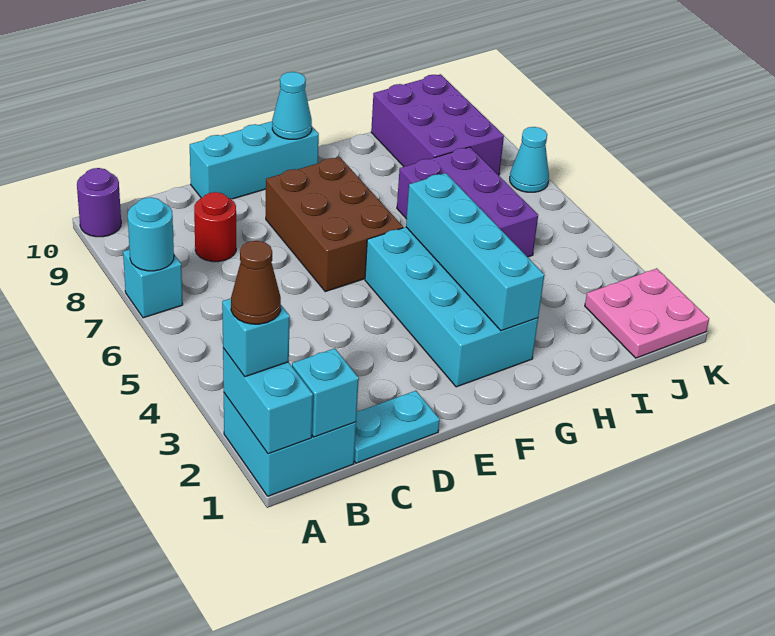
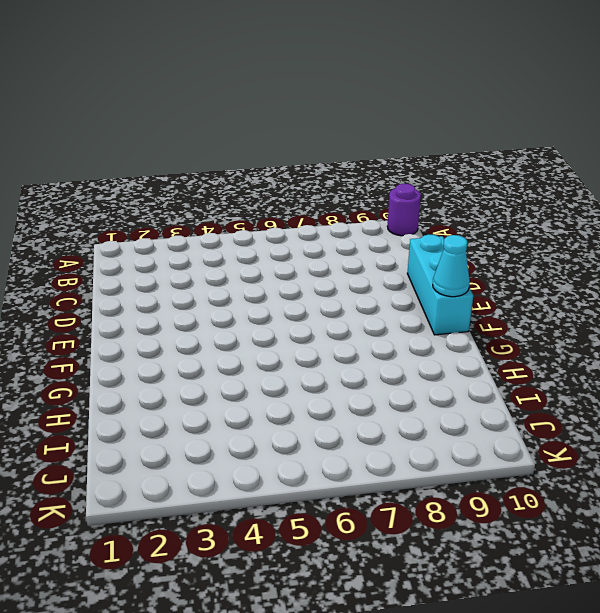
none -> cyan brick A1:B2 level 1
none -> cyan brick A7 level 1
none -> cyan plate C1:D1 level 1

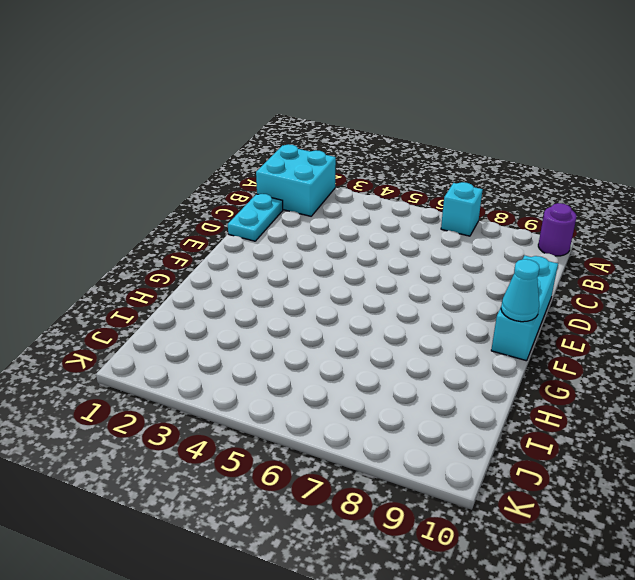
none -> red round brick C8 level 1
none -> brown brick E6:F8 level 1
none -> cyan brick F2:G5 level 1

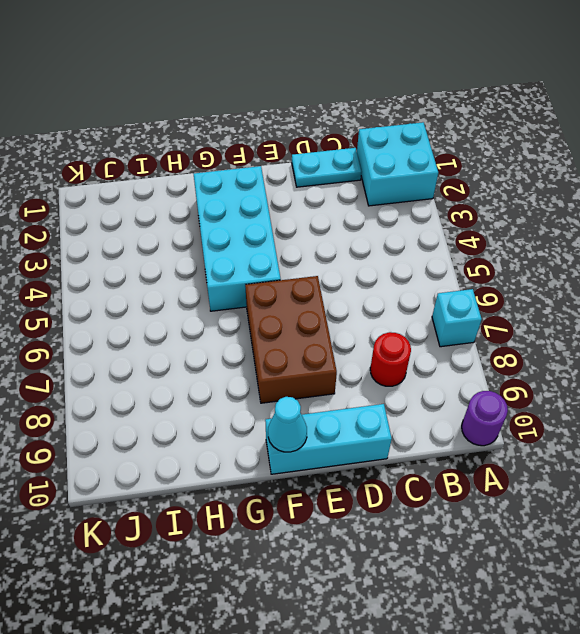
none -> purple brick H5:I7 level 1
none -> purple brick I8:J10 level 1
none -> pink plate J1:K2 level 1

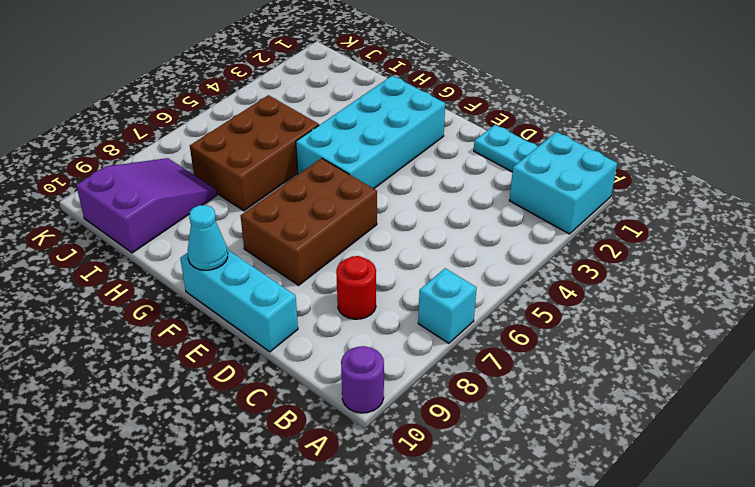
brown brick H5:I7 level 1 -> purple brick H5:I7 level 1
purple slope I8:J10 level 1 top 10 -> purple brick I8:J10 level 1
none -> pink plate J1:K2 level 1
none -> cyan cone K7 level 1
none -> cyan brick A1:A2 level 2

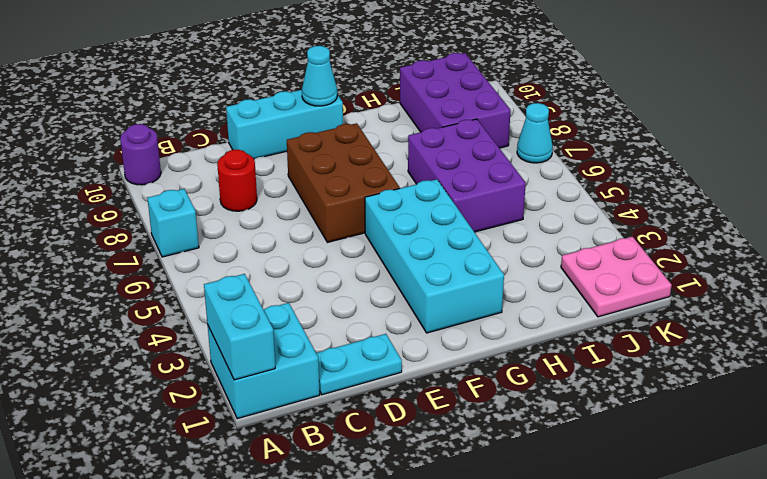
none -> cyan round brick A7 level 2
none -> cyan brick B1 level 2
none -> cyan brick G2:G5 level 2

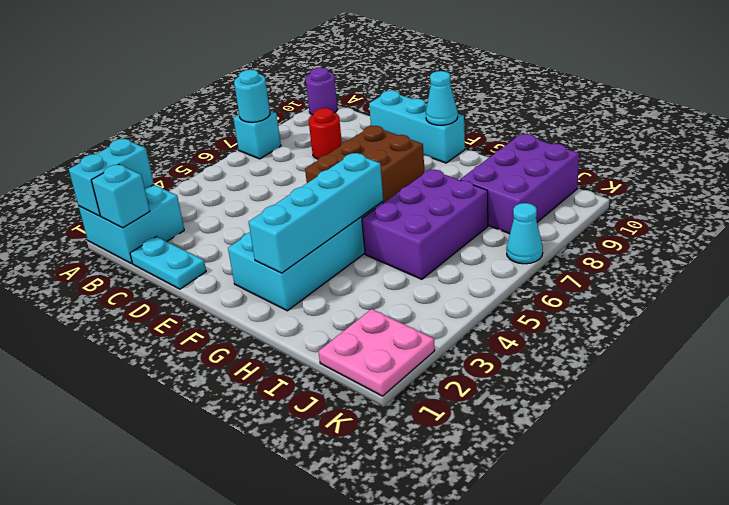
none -> cyan brick A2 level 3
none -> brown cone A2 level 4

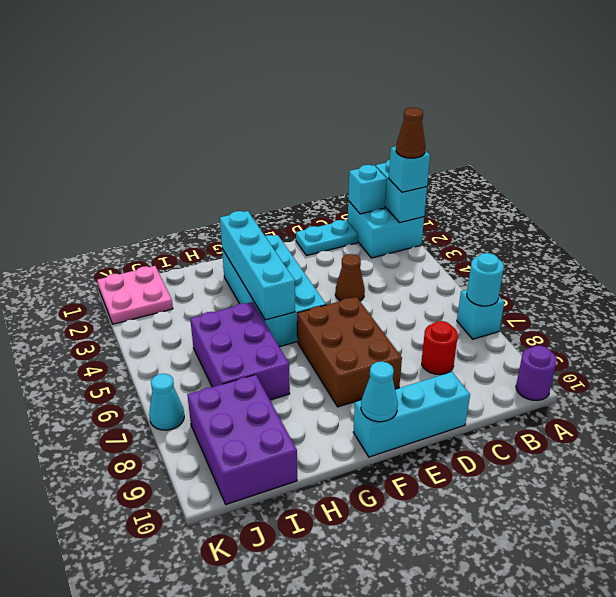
brown cone D4 level 1 -> none

